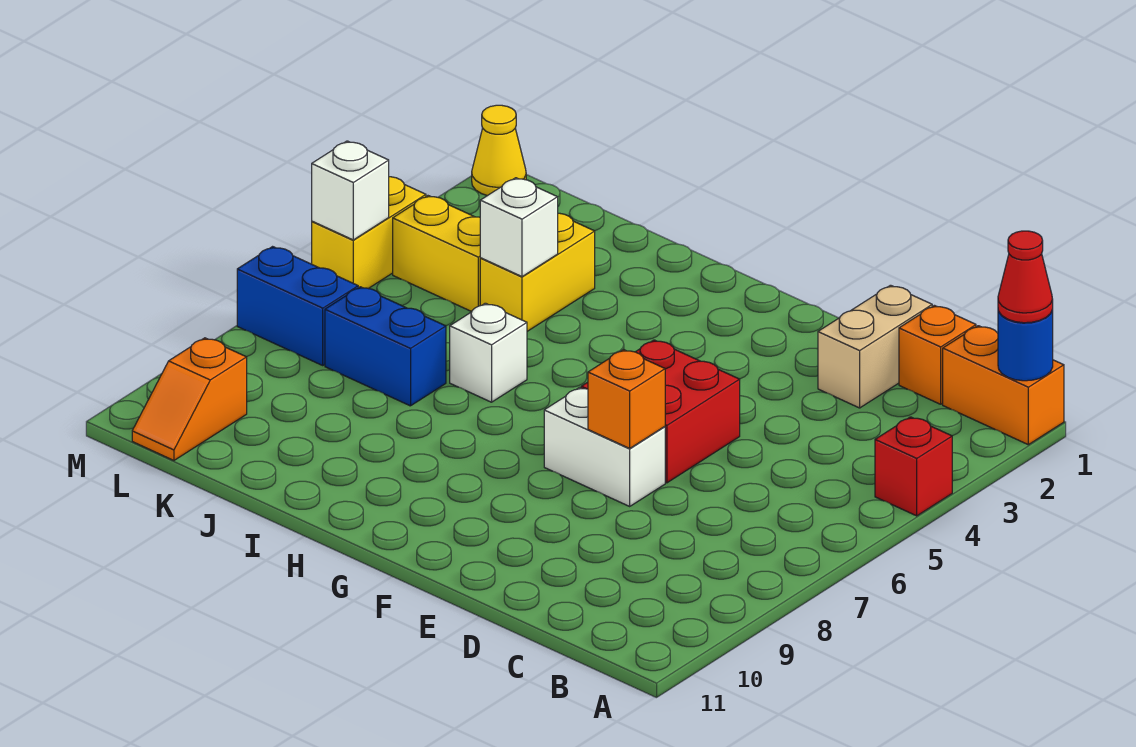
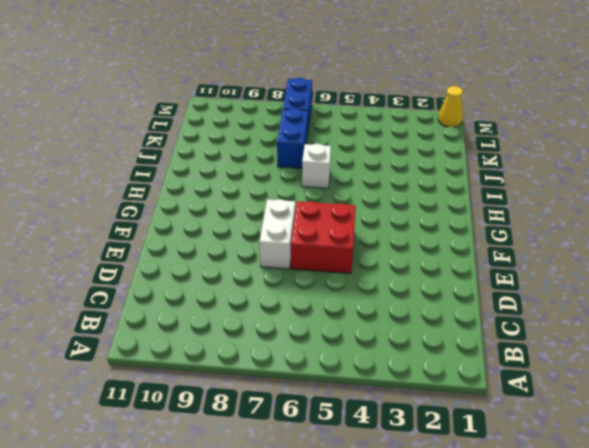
none -> orange brick A1:B1 level 1
none -> red brick A4 level 1
none -> orange brick C1 level 1

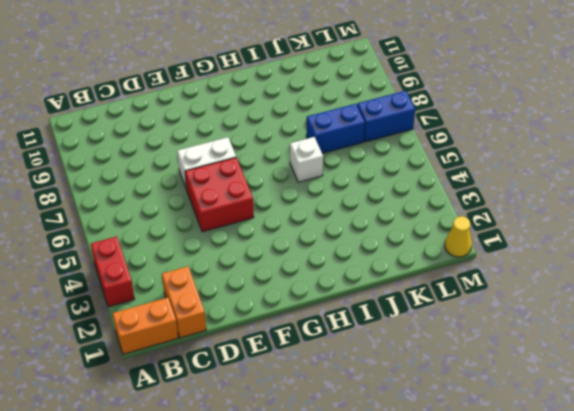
red brick A3:A4 level 1 -> red brick A4 level 1
orange brick C1:C2 level 1 -> orange brick C1 level 1
none -> tan brick D1:D2 level 1
none -> yellow brick J3:J4 level 1
none -> yellow brick K4:L4 level 1

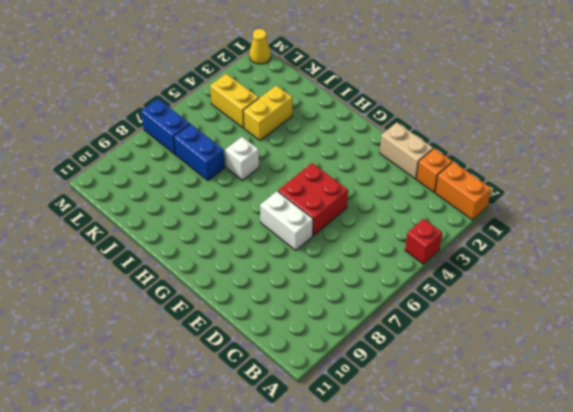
tan brick D1:E1 level 1 -> tan brick D1:D2 level 1
none -> orange slope L10:L11 level 1 top 10
none -> yellow brick M4:M5 level 1
none -> blue round brick A1 level 2

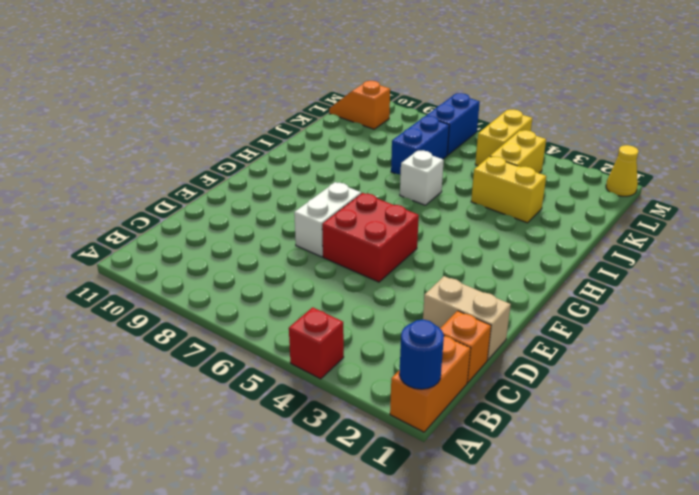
yellow brick L5:M5 level 1 -> yellow brick M4:M5 level 1
none -> orange brick E7 level 2
none -> white brick J4 level 2
none -> white brick M5 level 2

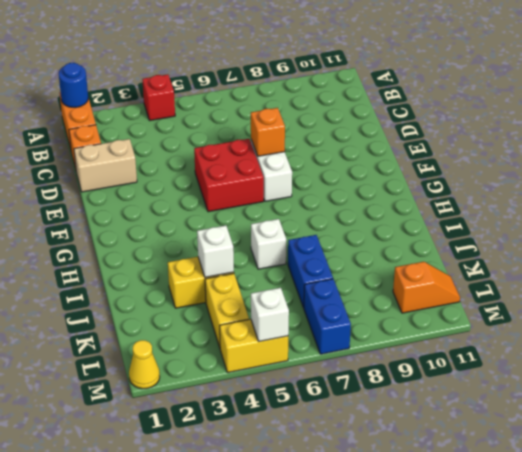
none -> red cone A1 level 3

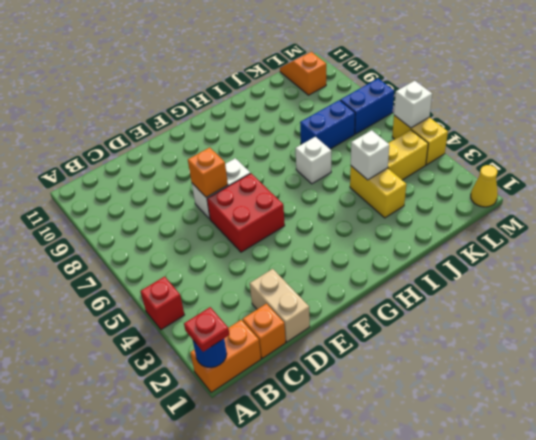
red plate A1 level 3 -> red cone A1 level 3

